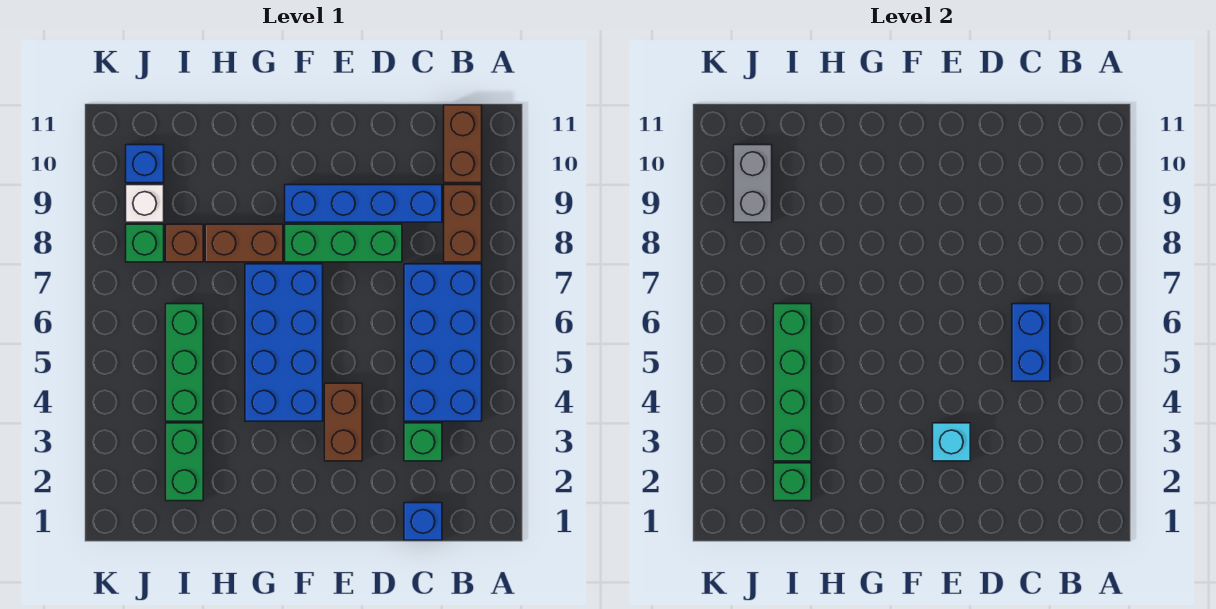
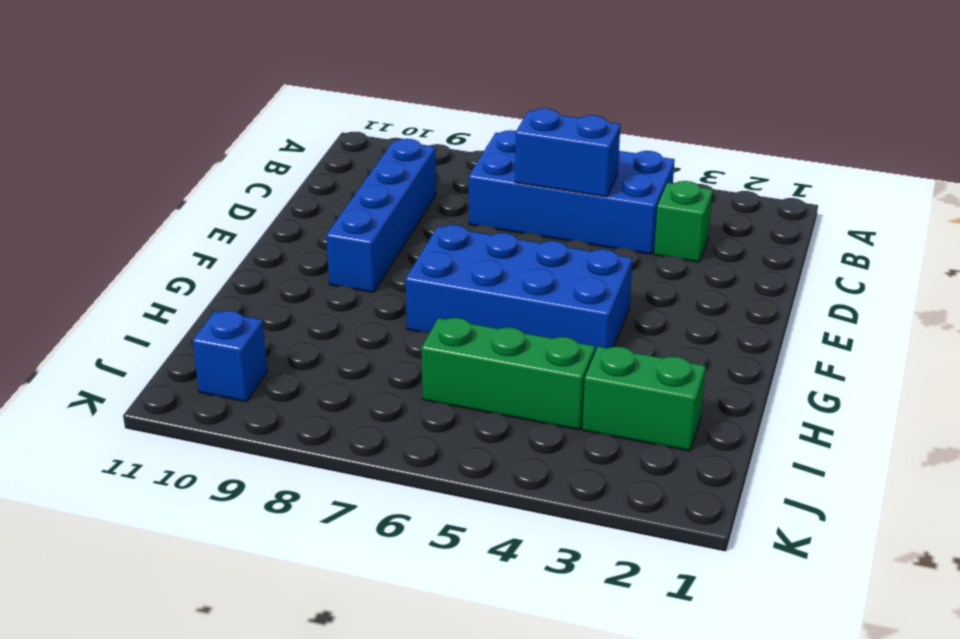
none -> brown brick B8:B9 level 1
none -> brown brick B10:B11 level 1
none -> blue brick C1 level 1

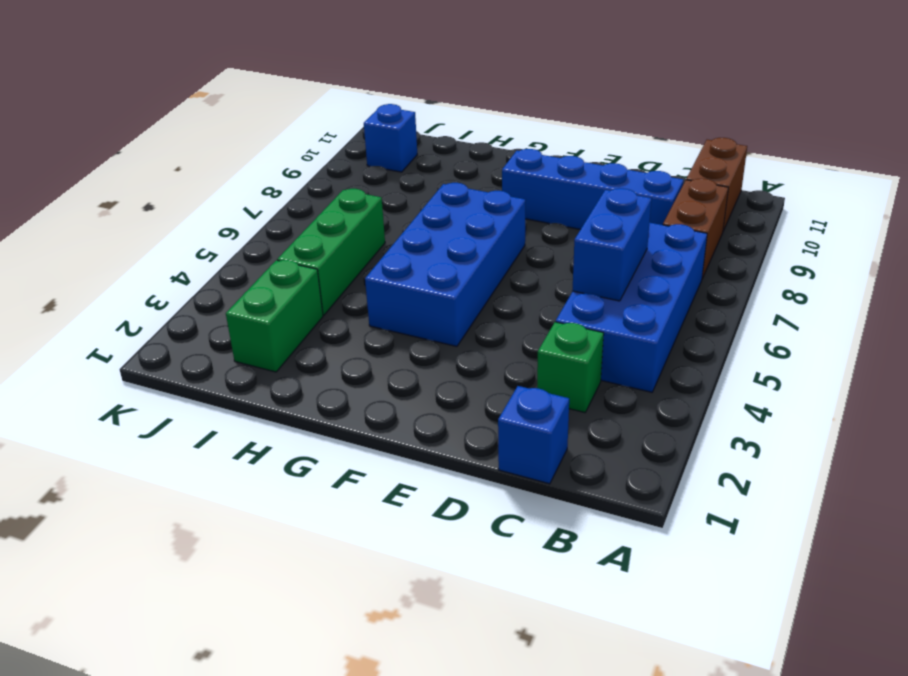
none -> green brick D8:F8 level 1
none -> brown brick E3:E4 level 1
none -> brown brick G8:H8 level 1

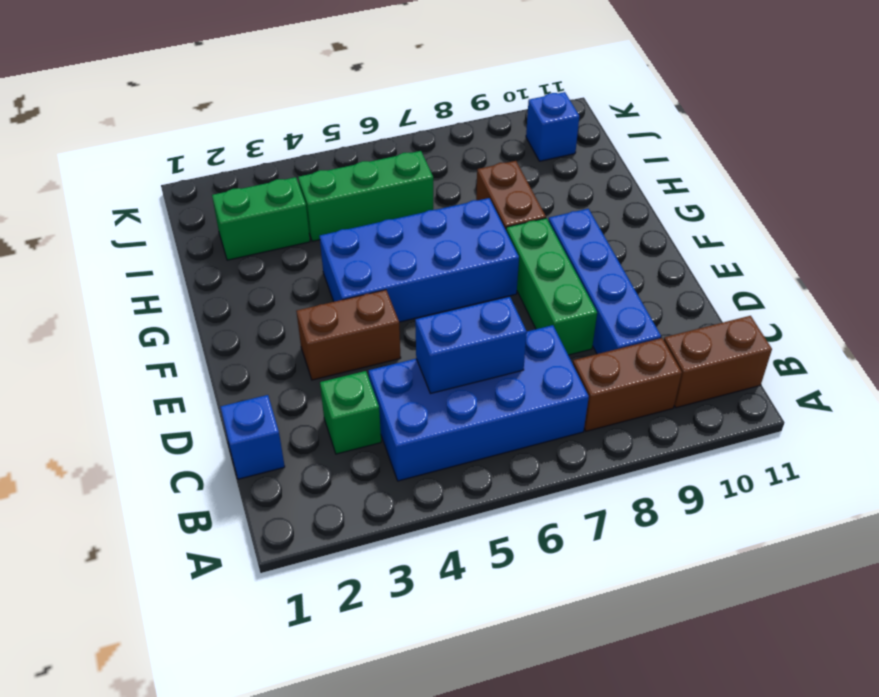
none -> brown brick I8 level 1
none -> green brick J8 level 1
none -> white brick J9 level 1

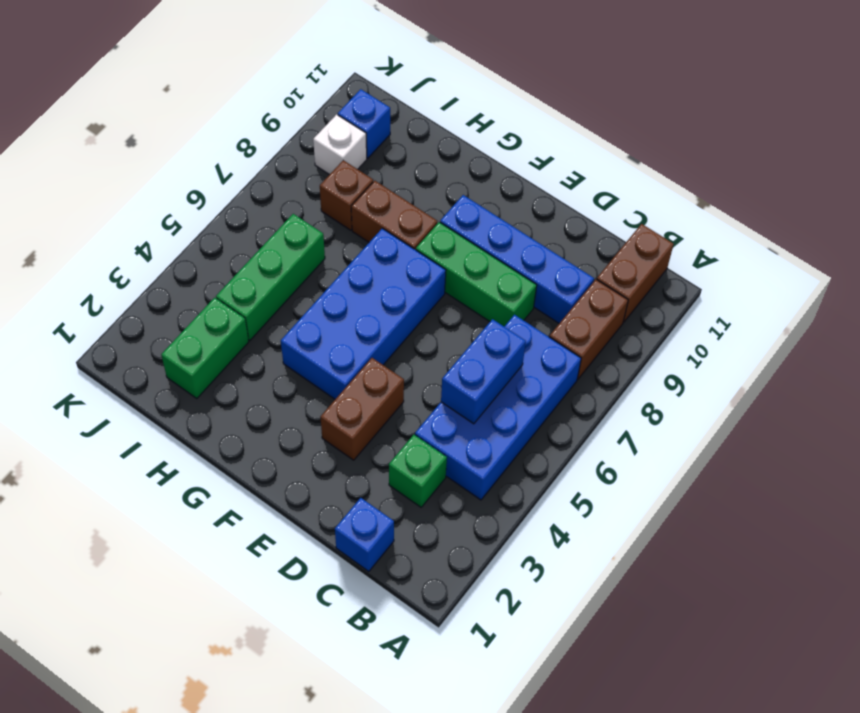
none -> green brick J8 level 1
none -> cyan brick E3 level 2
none -> green brick I2 level 2

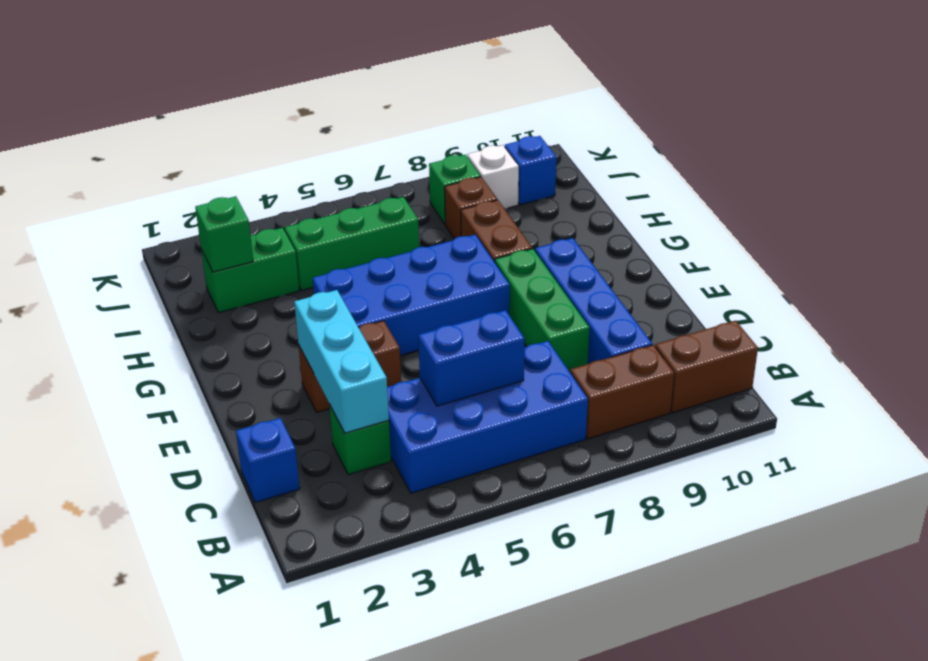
cyan brick C3:E3 level 2 -> cyan brick E3 level 2
none -> green brick I3:I6 level 2
none -> grey brick J9:J10 level 2

